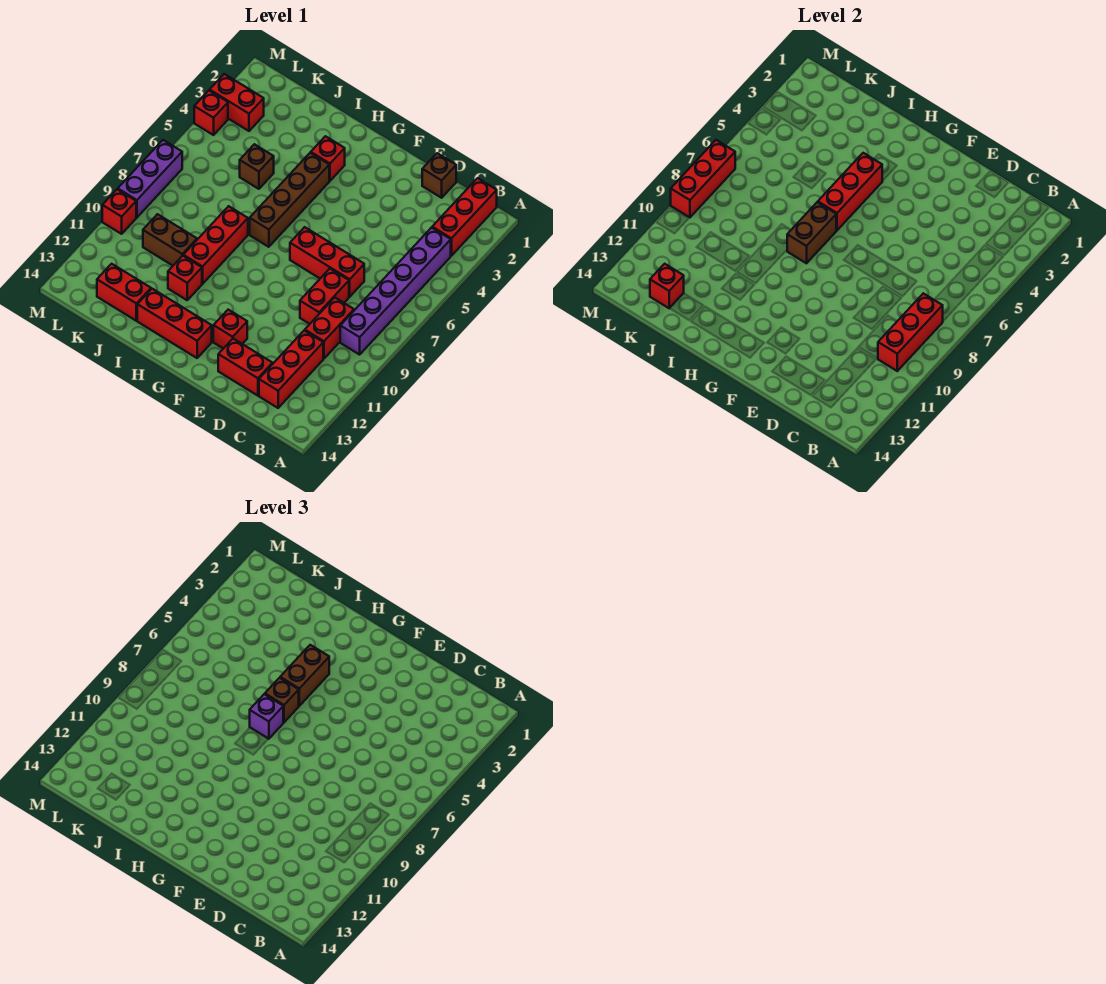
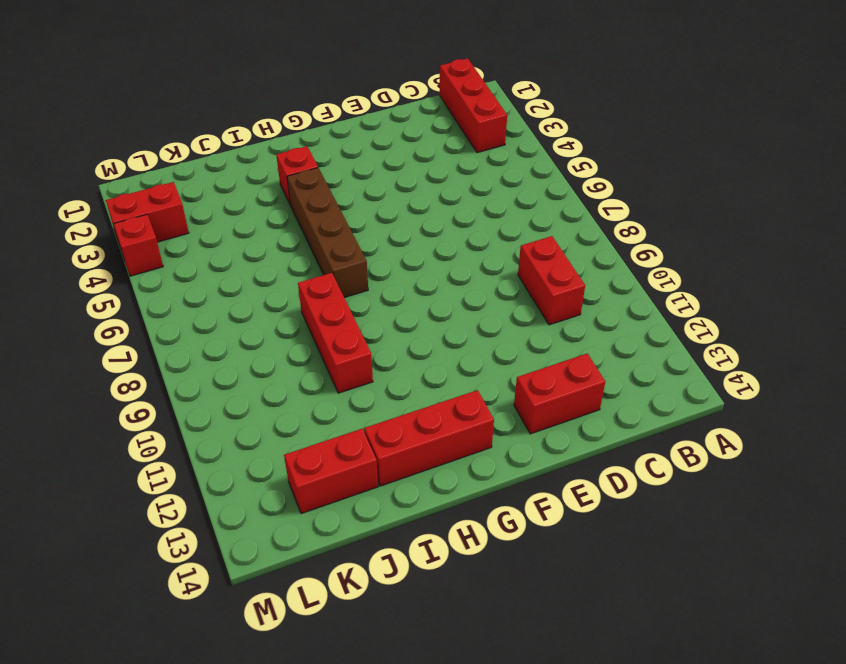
none -> purple brick B4:B9 level 1
none -> red brick C11:C13 level 1
none -> brown brick D1 level 1

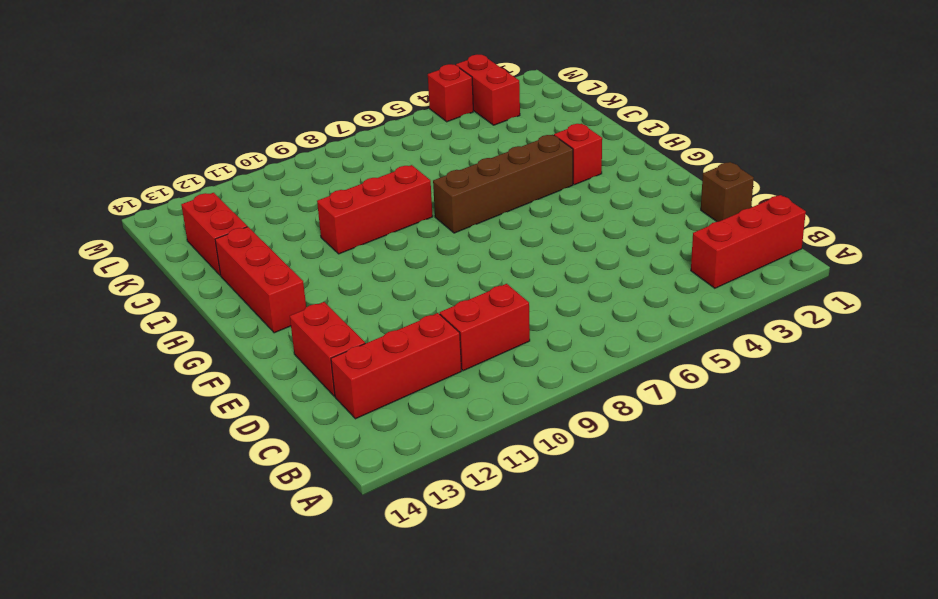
none -> purple brick B4:B9 level 1
none -> red brick D7:F7 level 1
none -> red brick D8:D9 level 1

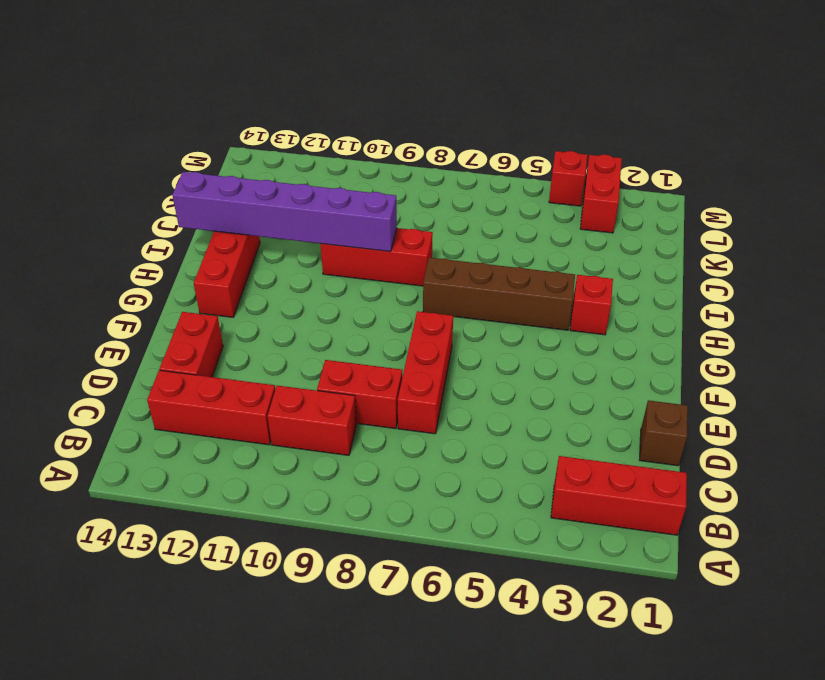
purple brick I9:I14 level 2 -> purple brick B4:B9 level 1
none -> red brick F12 level 1
none -> red brick I11 level 1
none -> brown brick J5 level 1

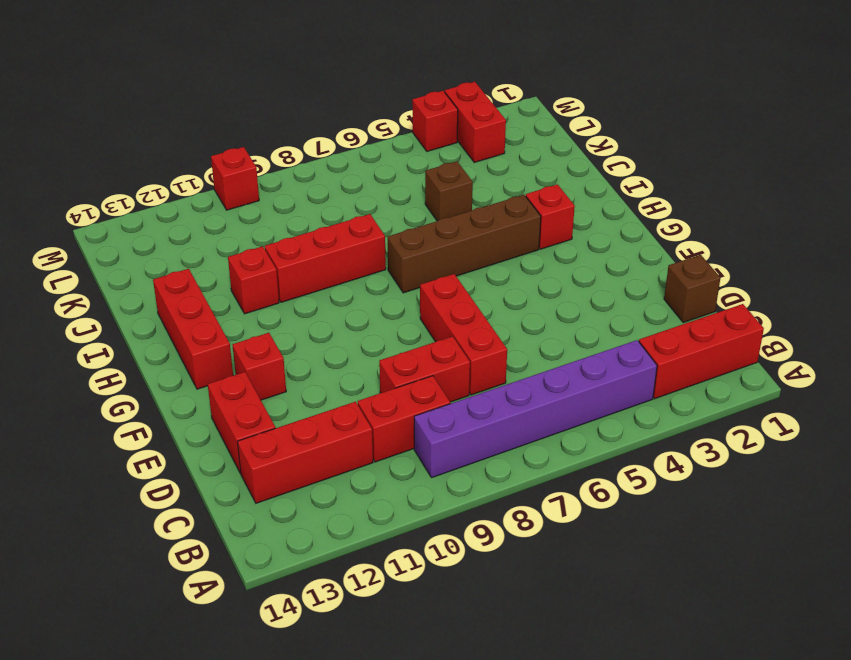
none -> brown brick J10:K10 level 1
none -> red brick J13:K13 level 1
none -> purple brick M7:M9 level 1

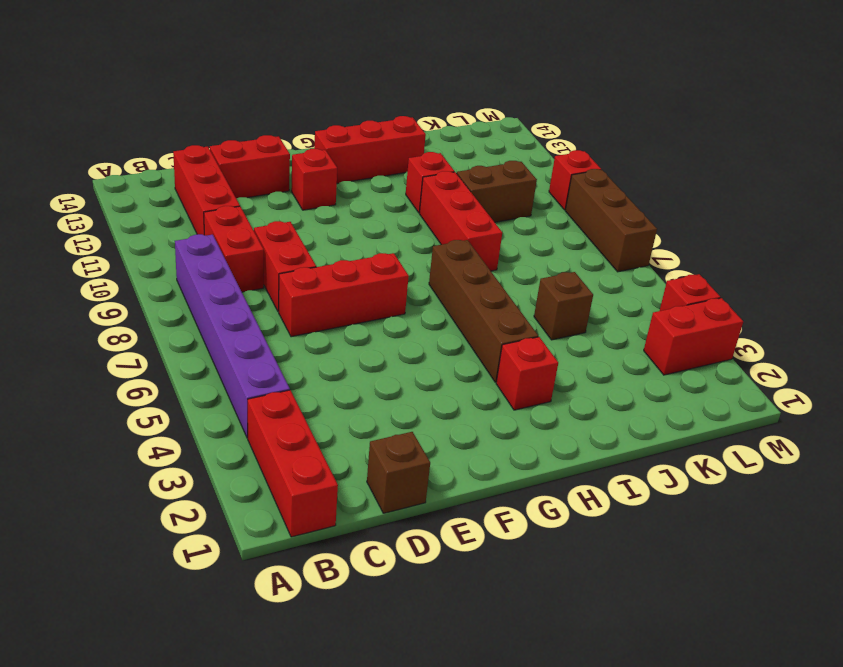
brown brick M7:M9 level 1 -> purple brick M7:M9 level 1
none -> red brick J13:K13 level 1
none -> red brick B8:B10 level 2
none -> red brick H4:H6 level 2

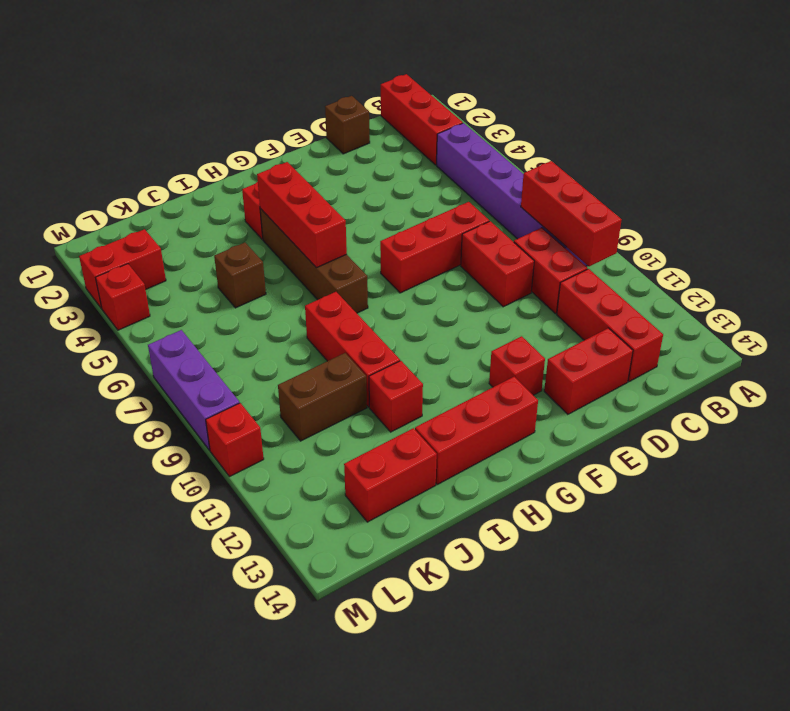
none -> brown brick H7:H8 level 2
none -> red brick K13 level 2
none -> red brick M7:M9 level 2

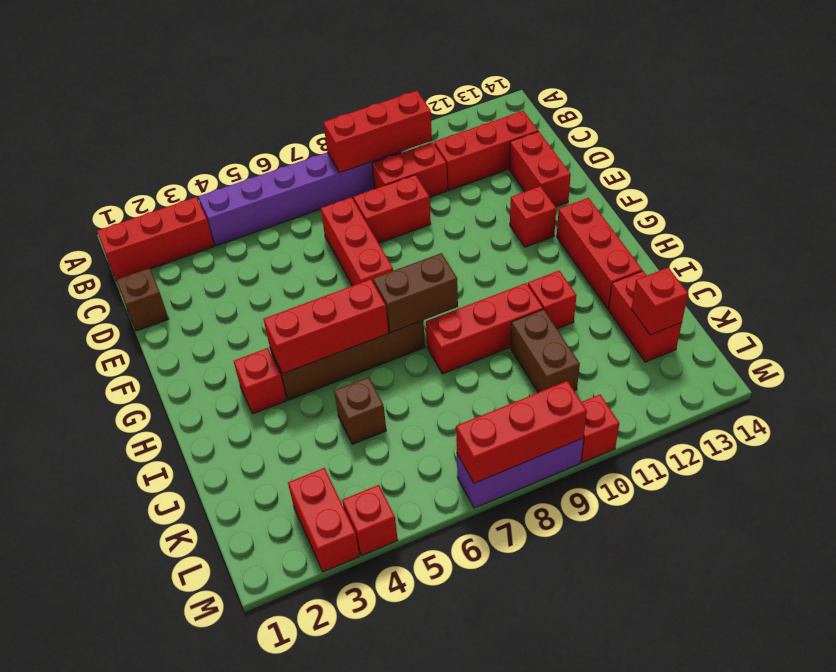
none -> brown brick H4:H5 level 3
none -> brown brick H6 level 3
none -> purple brick H7 level 3

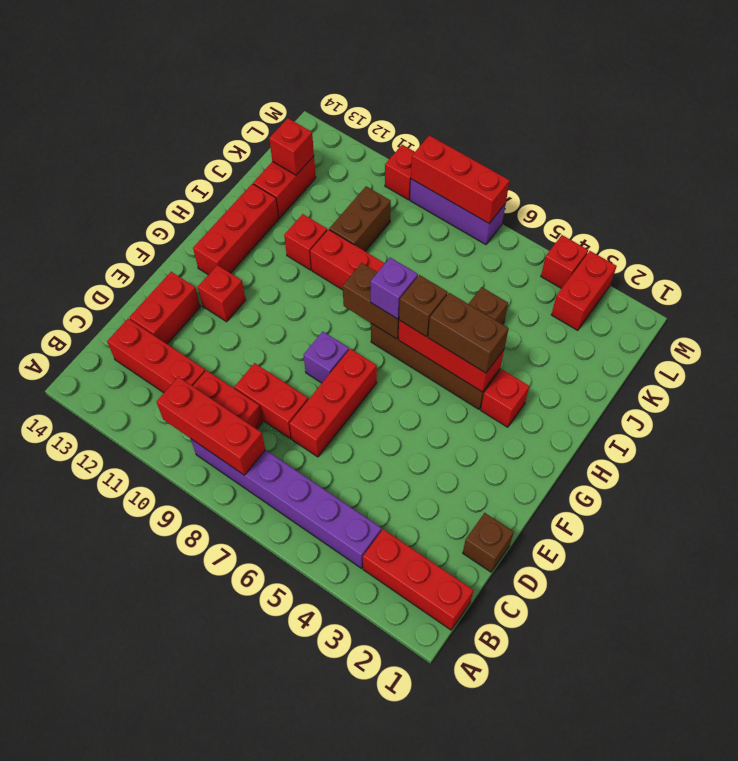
purple brick F8 level 1 -> none

